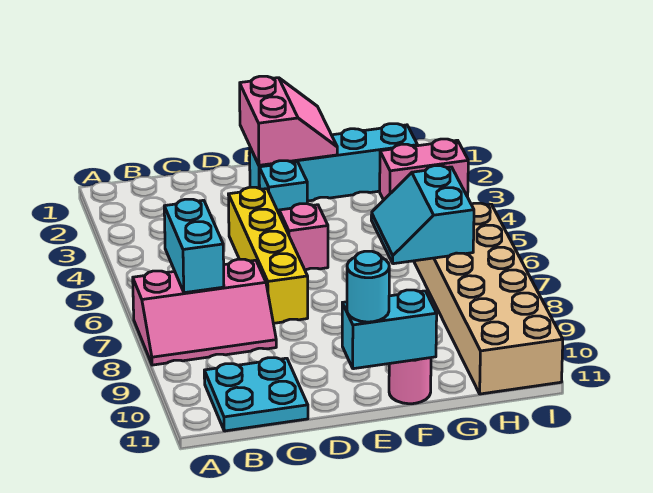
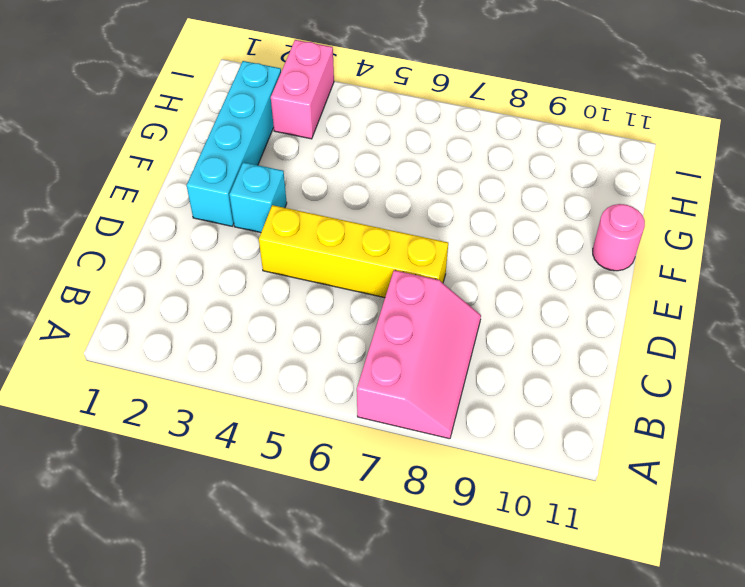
none -> cyan plate B10:C11 level 1
none -> pink brick E5 level 1
none -> tan brick H6:I11 level 1

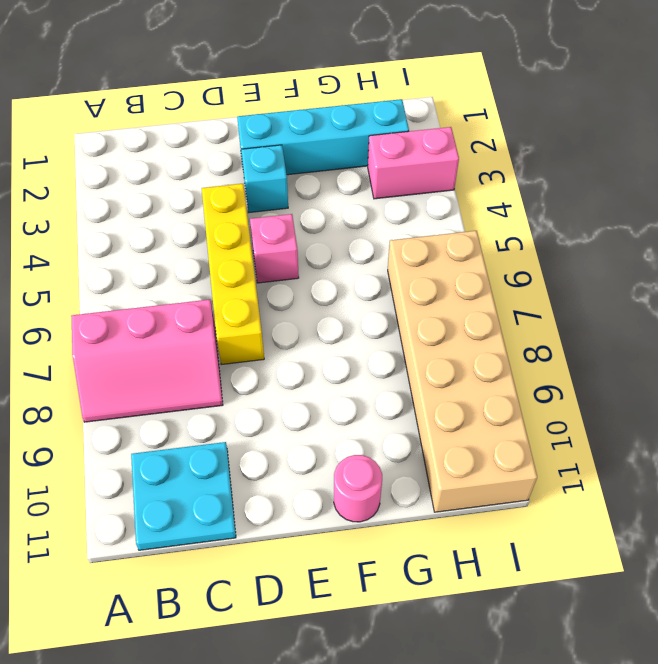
none -> cyan brick B6:B7 level 2
none -> pink slope E1:F2 level 2 top E
none -> cyan brick E11:F11 level 2

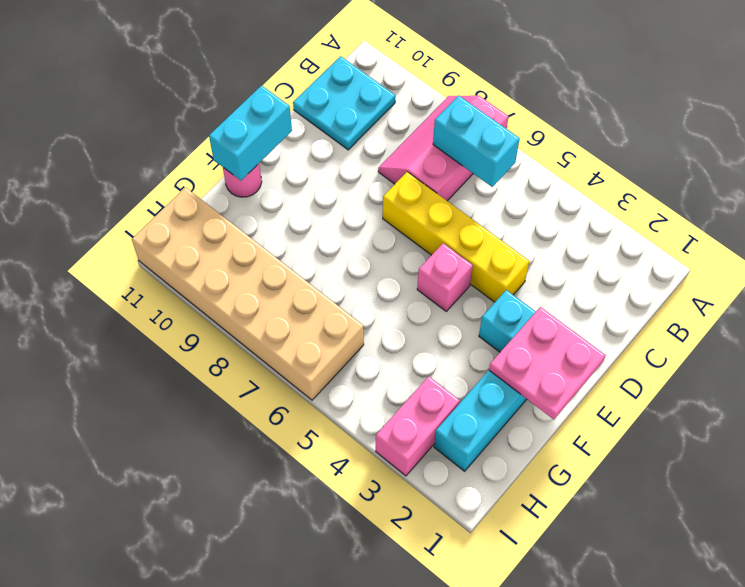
pink plate E1:F2 level 2 -> pink slope E1:F2 level 2 top E
none -> cyan slope G6:H7 level 2 top H
none -> cyan round brick E11 level 3

